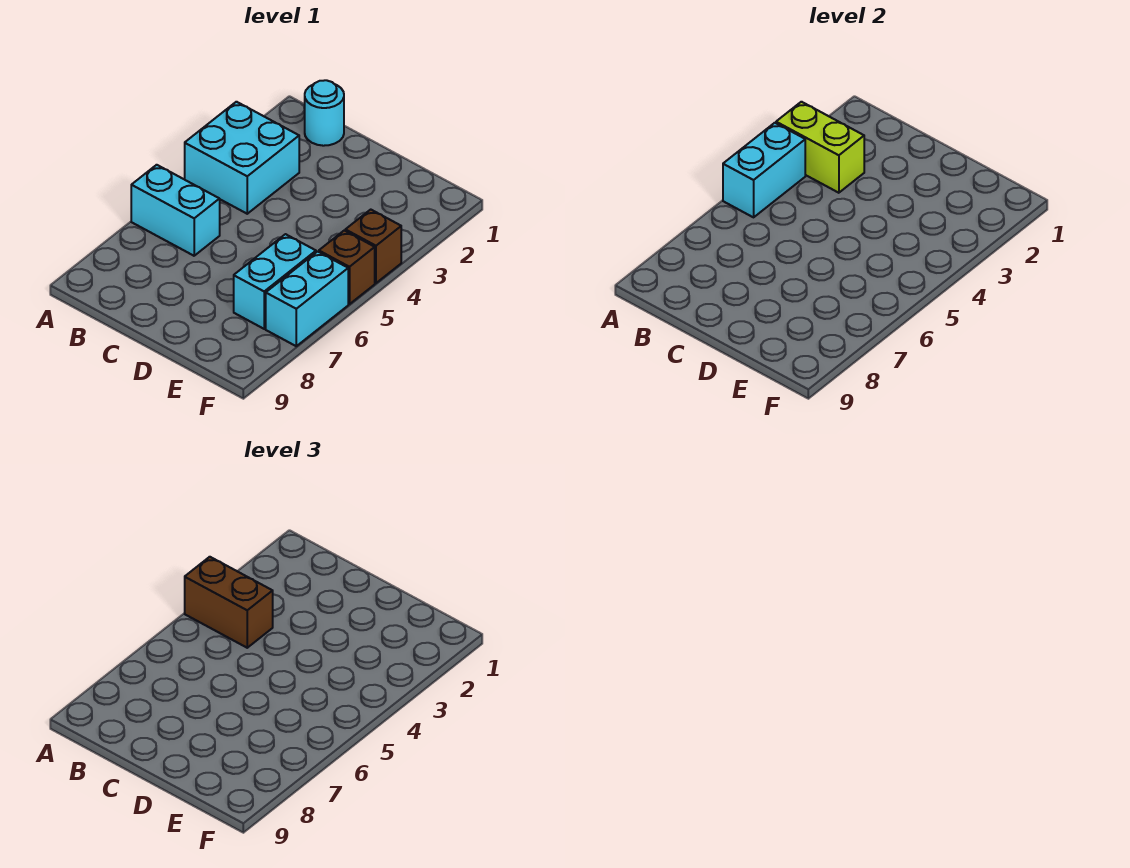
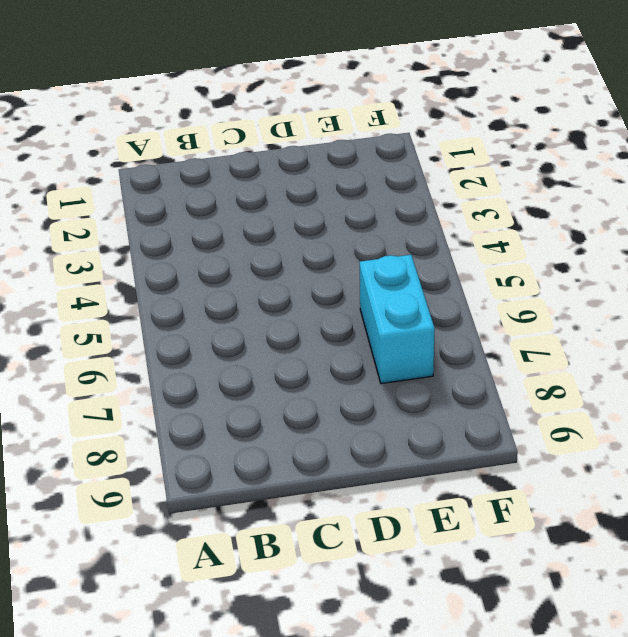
none -> cyan brick A3:B4 level 1
none -> cyan brick A6:B6 level 1

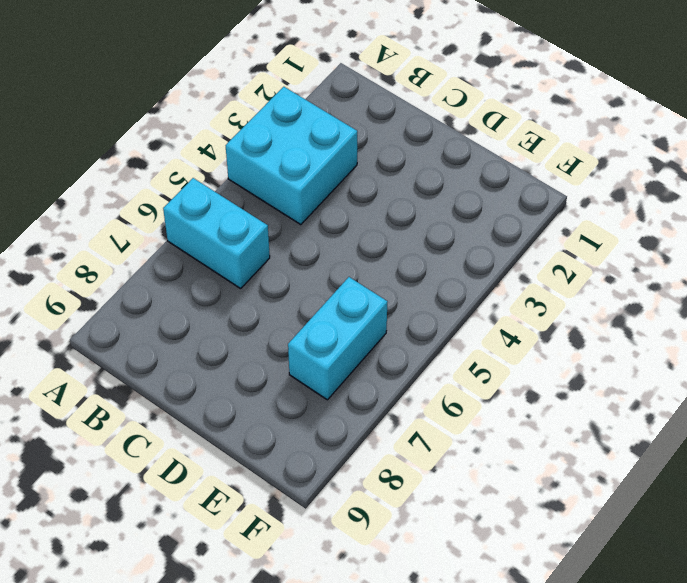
none -> cyan round brick B1 level 1
none -> brown brick F4 level 1

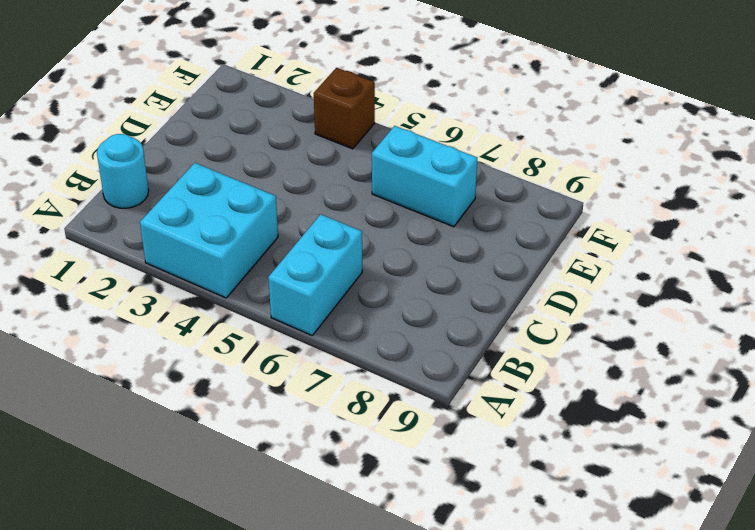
none -> brown brick F5 level 1
none -> cyan brick F6:F7 level 1

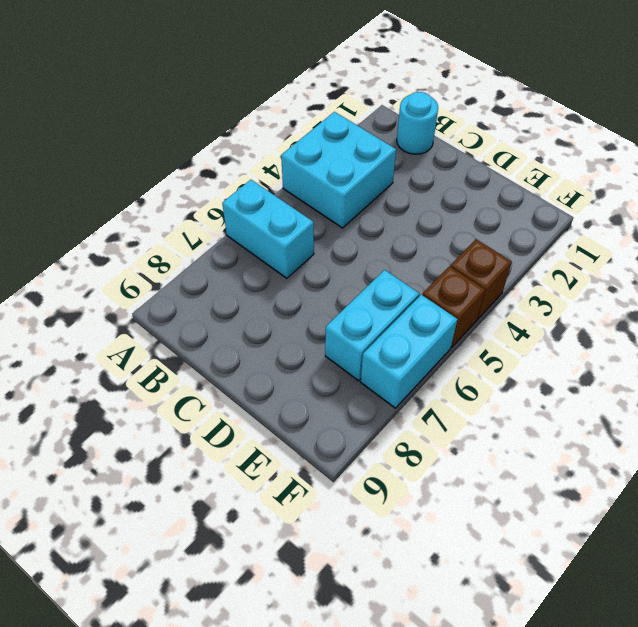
none -> lime brick A3:B3 level 2
none -> cyan brick A4:A5 level 2

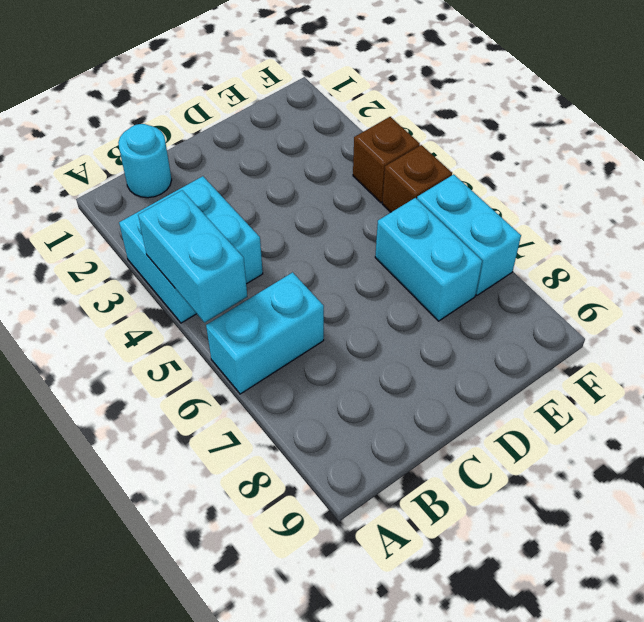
none -> lime brick A3:B3 level 2
none -> brown brick A4:B4 level 3

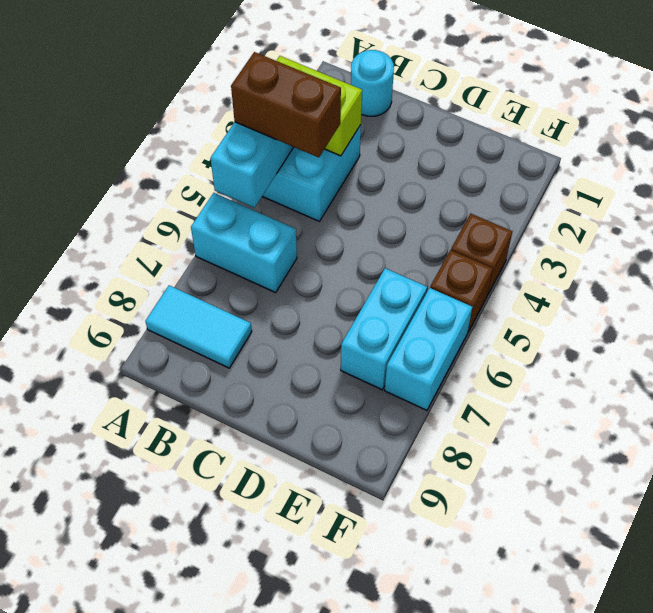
cyan tile A8:B8 level 1 -> none

